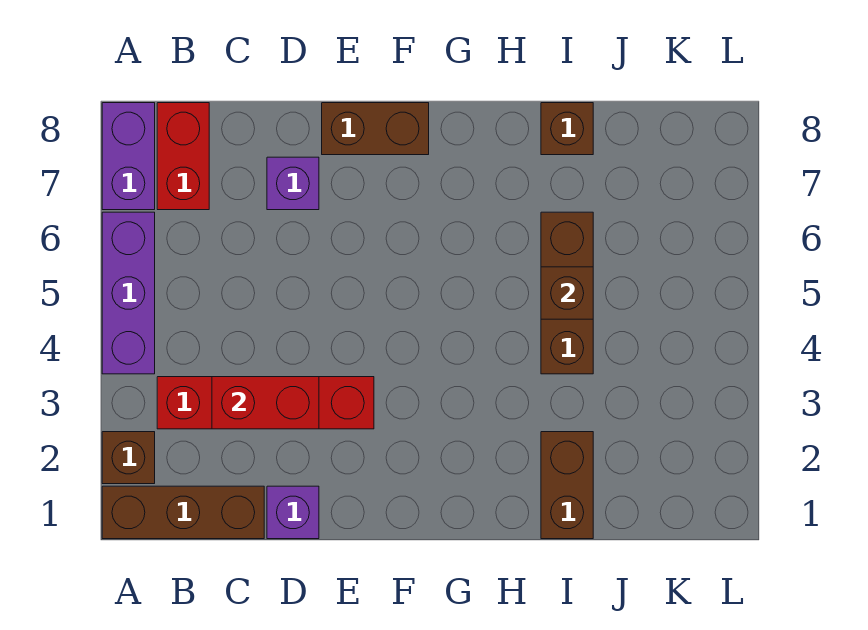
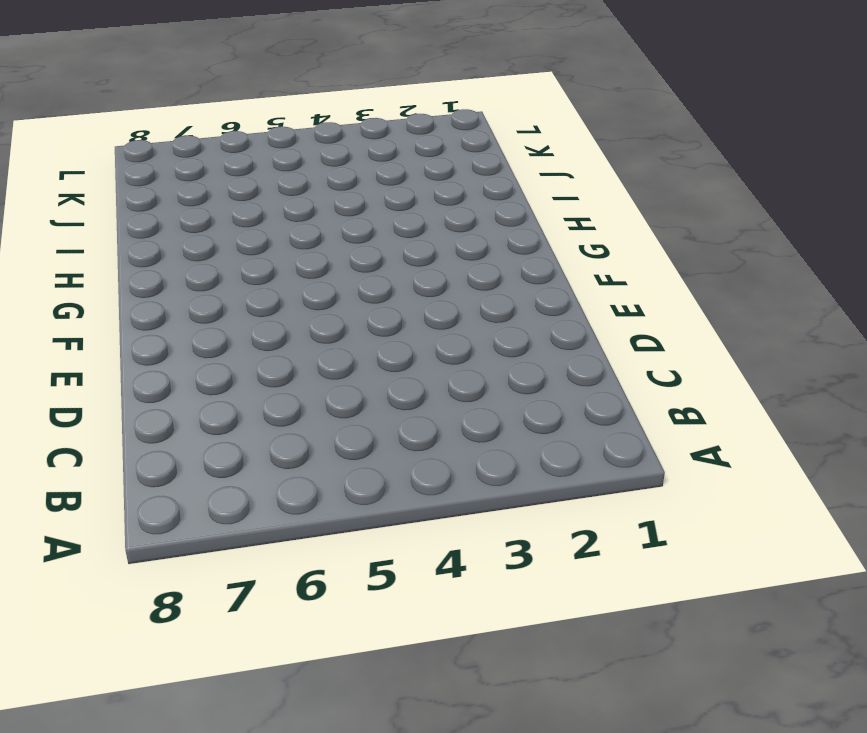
none -> brown brick A1:C1 level 1
none -> brown brick A2 level 1
none -> purple brick A4:A6 level 1

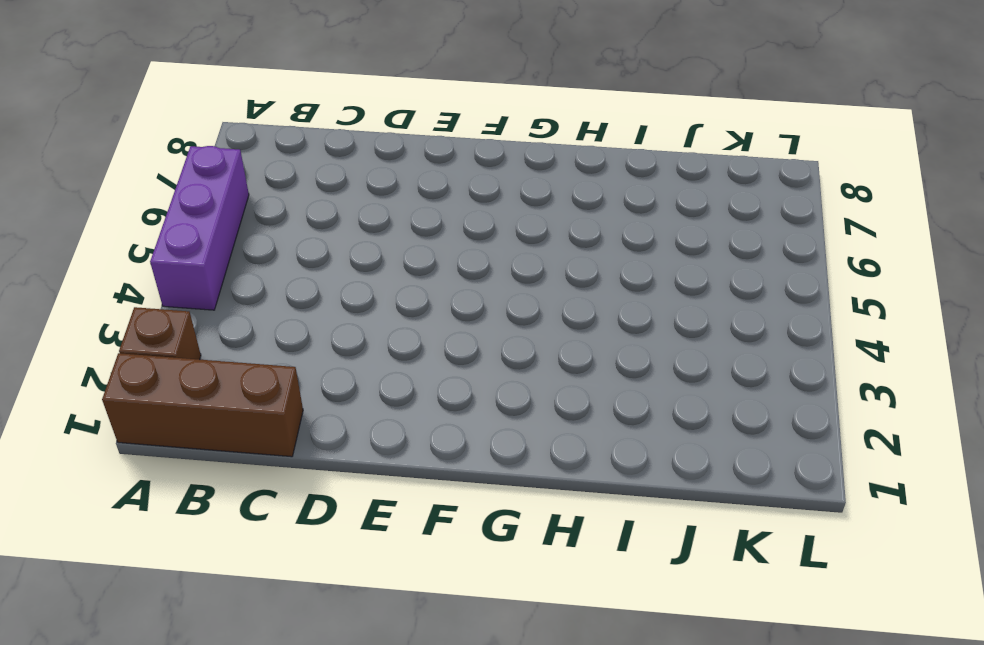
none -> purple brick A7:A8 level 1
none -> red brick B3:E3 level 1
none -> red brick B7:B8 level 1

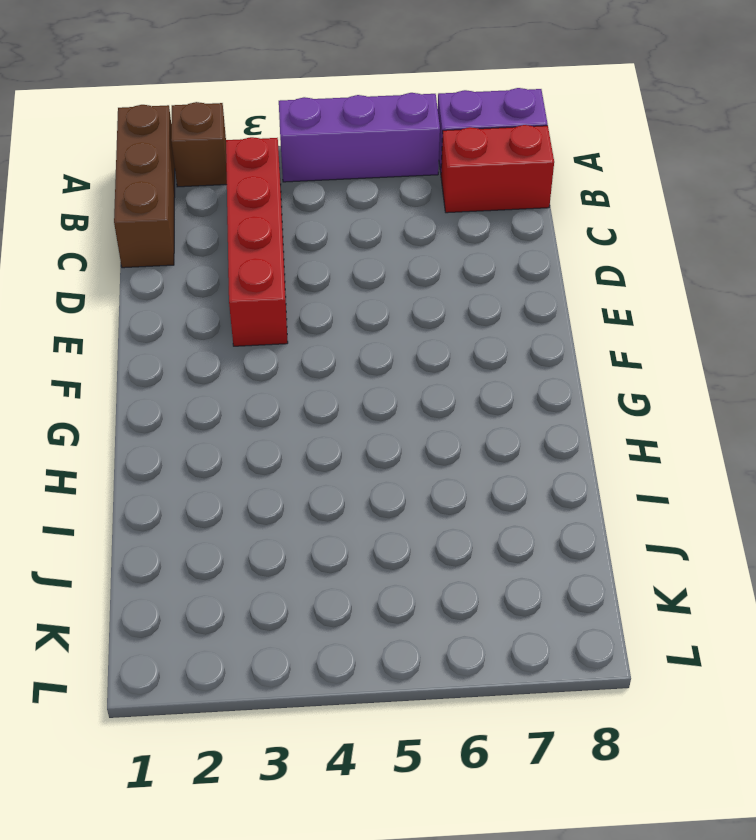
none -> purple brick D1 level 1
none -> purple brick D7 level 1
none -> brown brick E8:F8 level 1

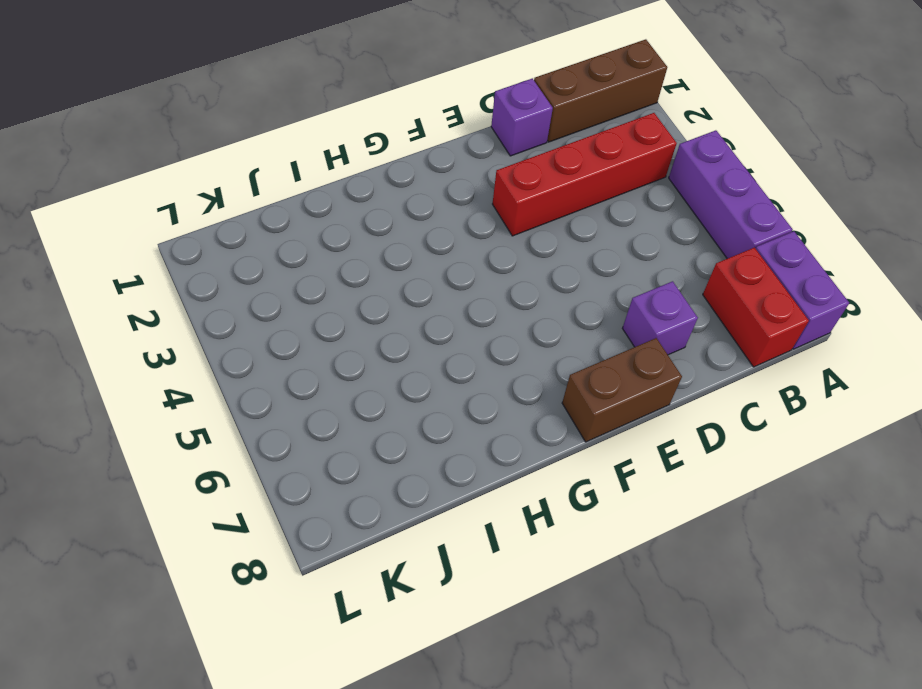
none -> brown brick A2 level 1
none -> brown brick I1:I2 level 1
none -> brown brick I4:I6 level 1

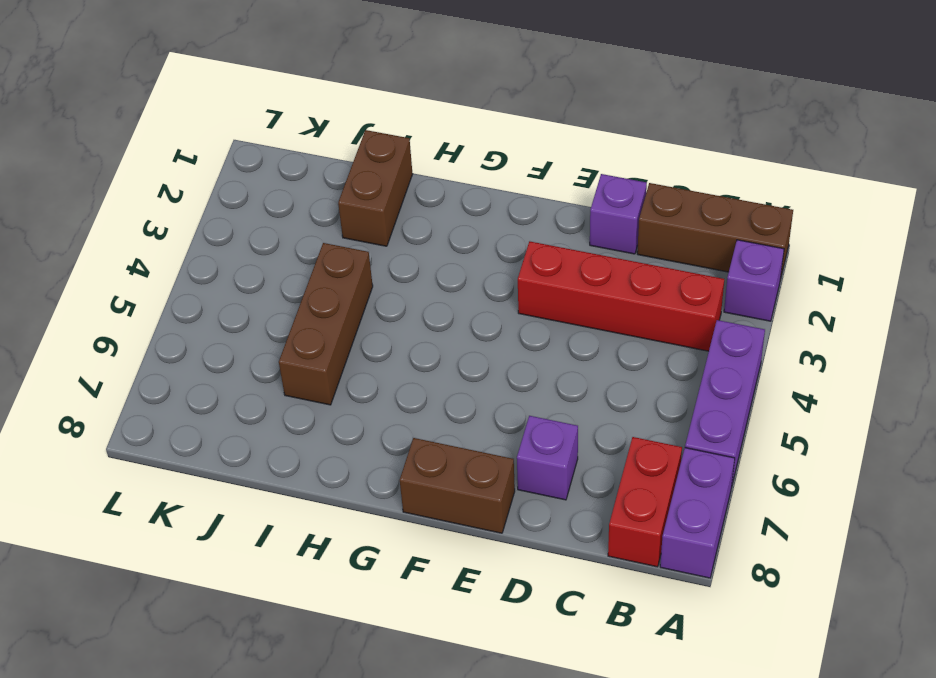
purple brick A2 level 1 -> brown brick A2 level 1
none -> brown brick I8 level 1
none -> red brick C3:D3 level 2
none -> brown brick I5 level 2

